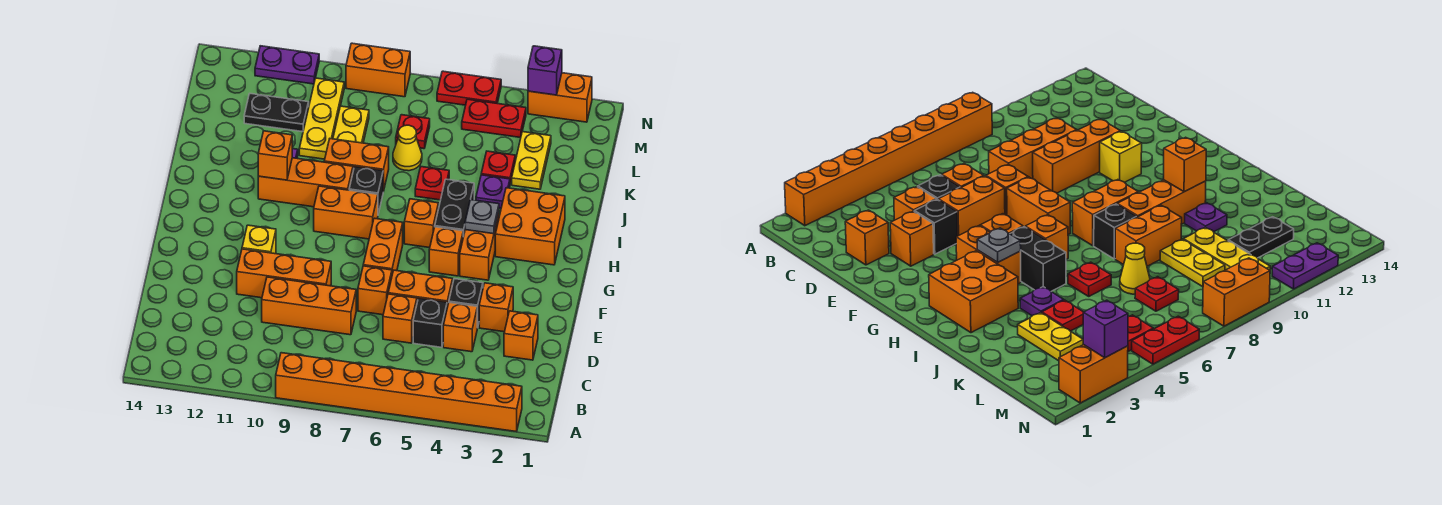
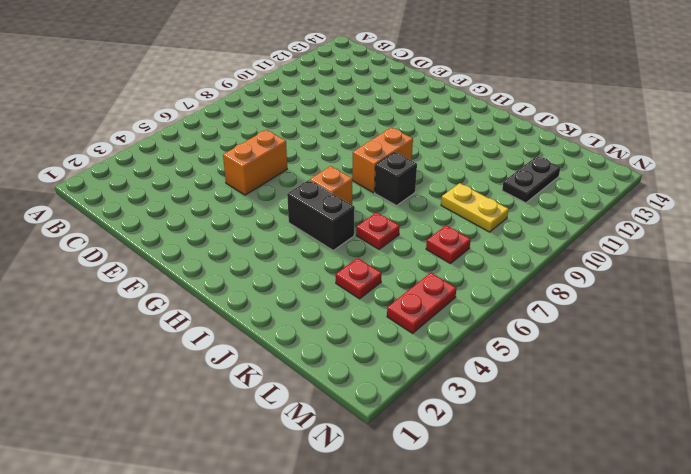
none -> orange brick A2:A9 level 1
none -> orange brick D2 level 1
none -> orange brick D4 level 1
none -> black brick D5 level 1

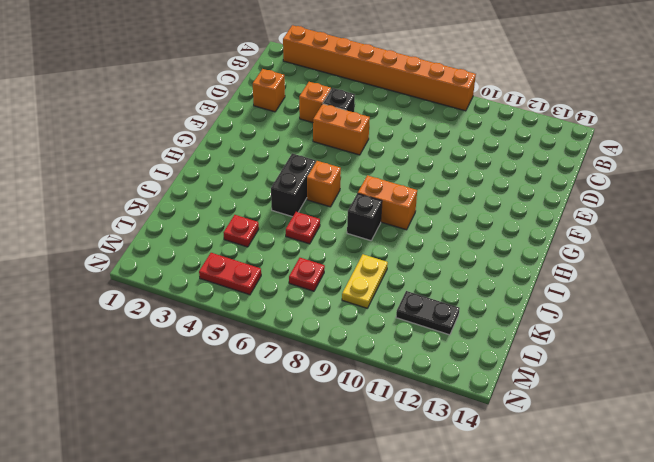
none -> orange brick D6 level 1
none -> orange brick D8:D10 level 1
none -> orange brick E3 level 1
none -> black brick E4 level 1

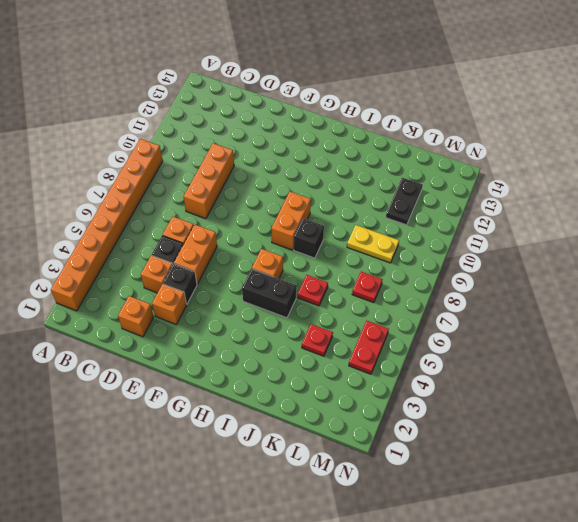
none -> orange brick E7 level 1
none -> orange brick E9:E11 level 1
none -> orange brick F7:G7 level 1
none -> yellow brick F11 level 1

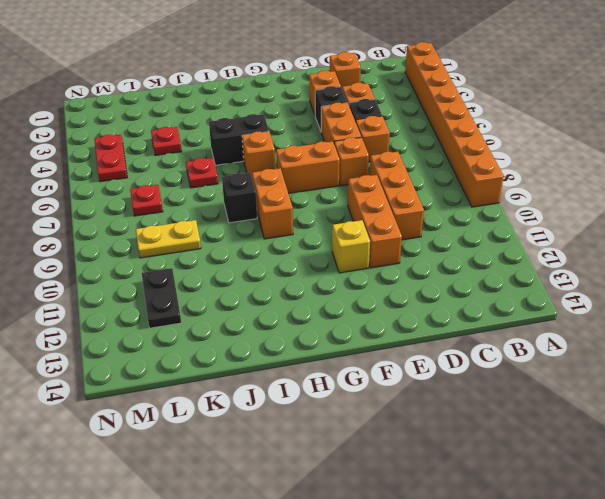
none -> orange brick G4:H4 level 1
none -> orange brick G5 level 1
none -> orange brick H2:I3 level 1
none -> orange brick I9:I11 level 1

